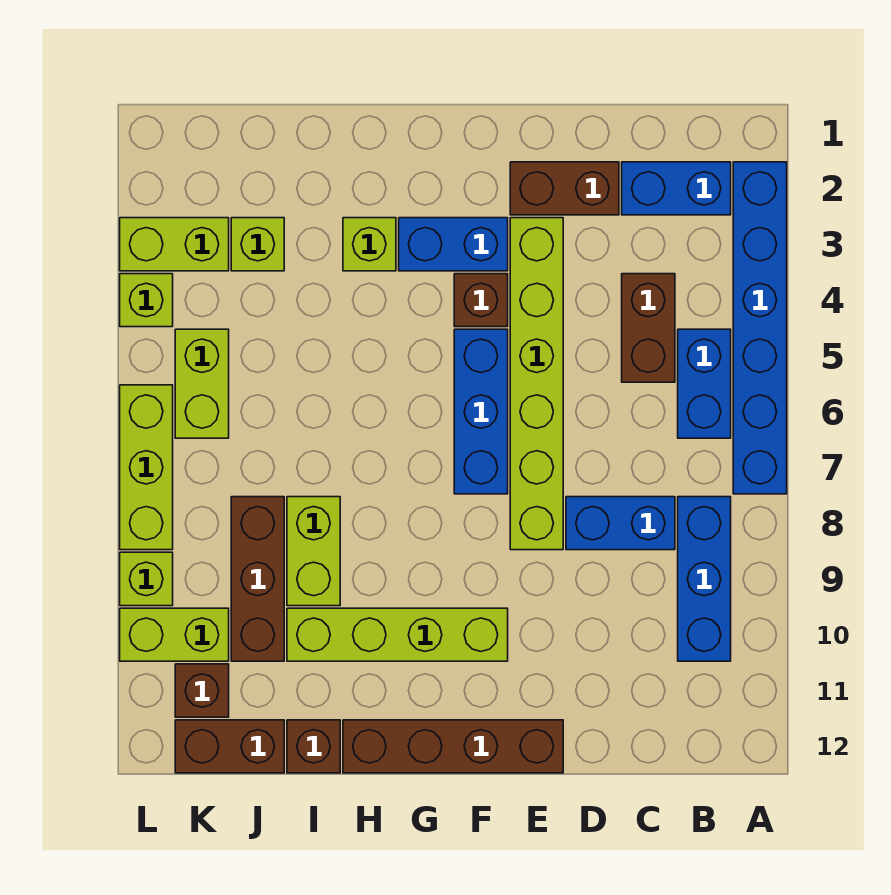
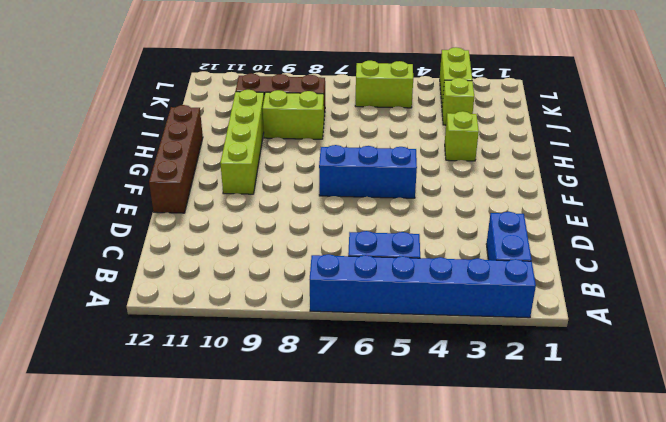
none -> blue brick B8:B10 level 1
none -> brown brick C4:C5 level 1
none -> blue brick C8:D8 level 1

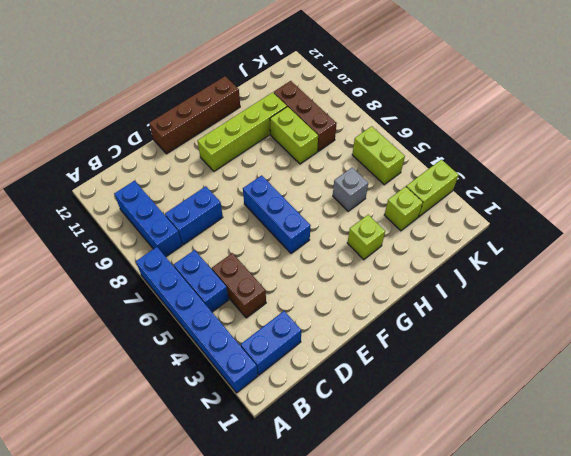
grey brick I5 level 1 -> none
none -> brown brick D2:E2 level 1
none -> lime brick E3:E8 level 1
none -> blue brick F3:G3 level 1

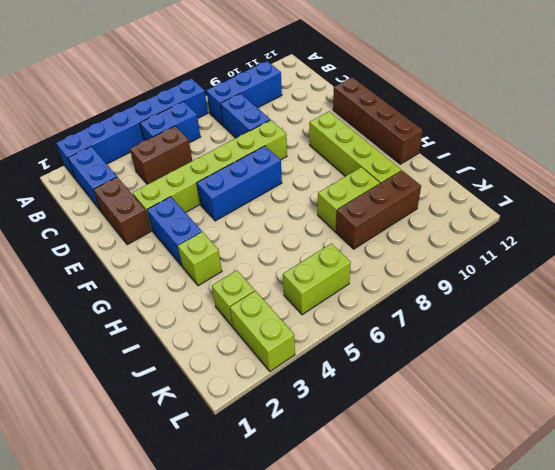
none -> brown brick F4 level 1
none -> brown brick I12 level 1
none -> brown brick J12:K12 level 1

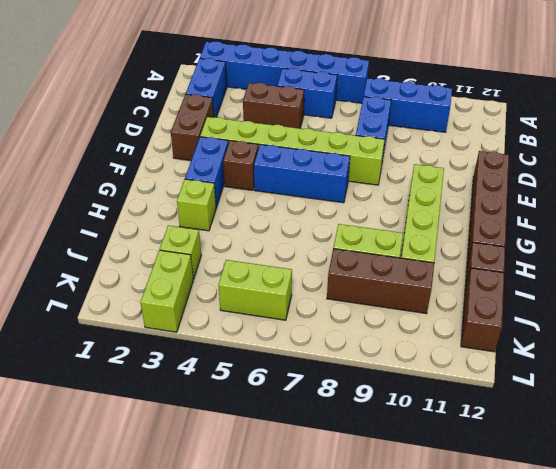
none -> lime brick K10:L10 level 1
none -> brown brick K11 level 1
none -> lime brick L4 level 1

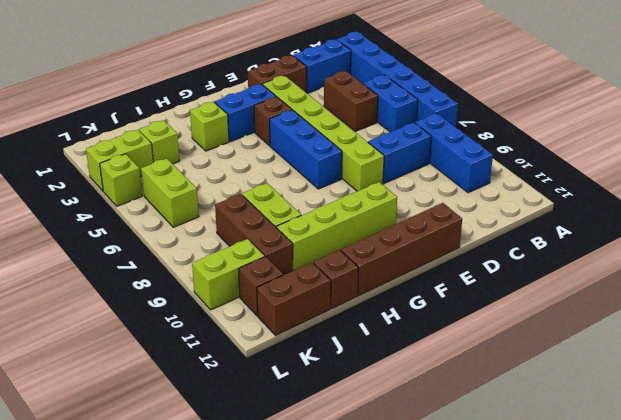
none -> lime brick L6:L8 level 1
none -> lime brick L9 level 1

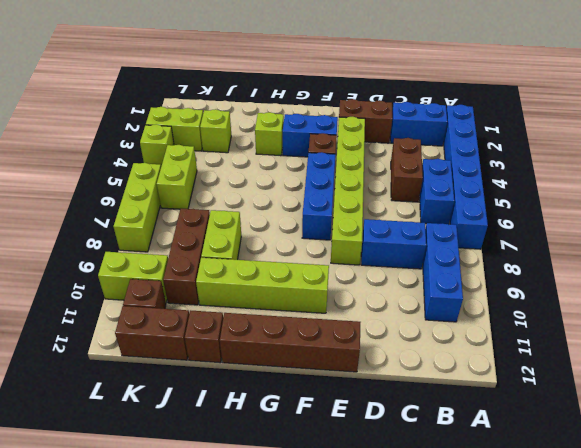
none -> lime brick L9 level 1

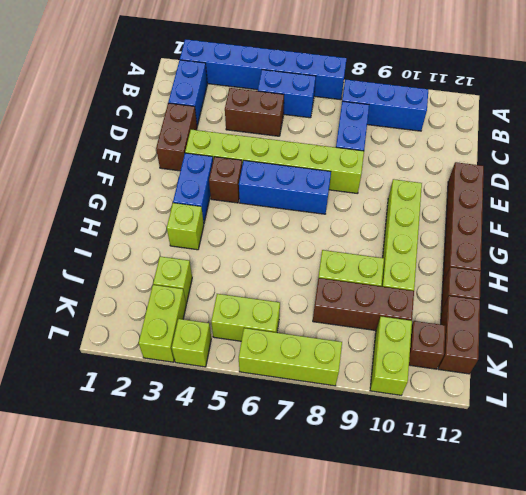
none -> lime brick L9 level 1

